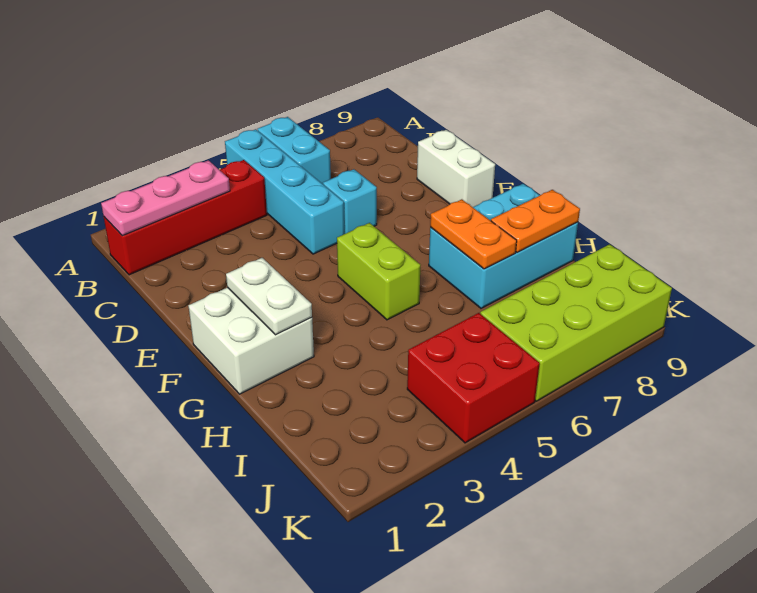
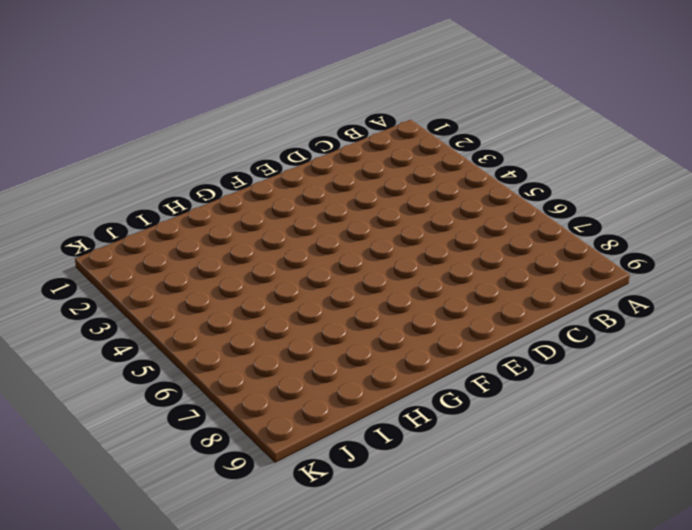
none -> cyan brick A5:D5 level 1
none -> cyan brick A6:B6 level 1
none -> red brick B1:B4 level 1

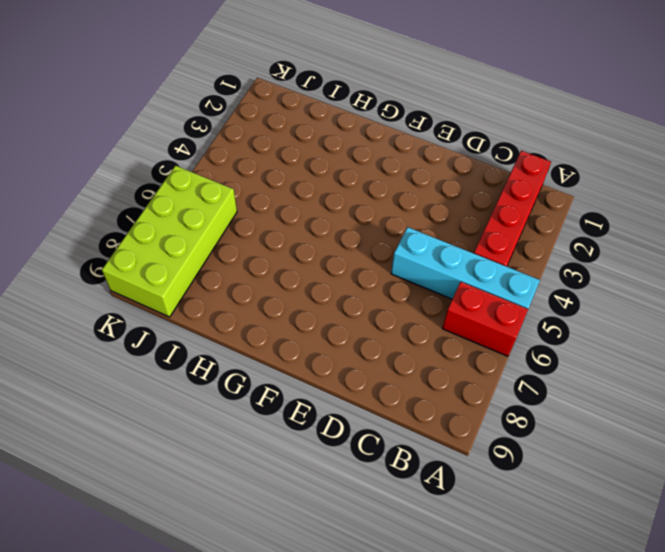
red brick A6:B6 level 1 -> cyan brick A6:B6 level 1
none -> cyan brick D6 level 1
none -> white brick D9:E9 level 1
none -> white brick F1:G2 level 1

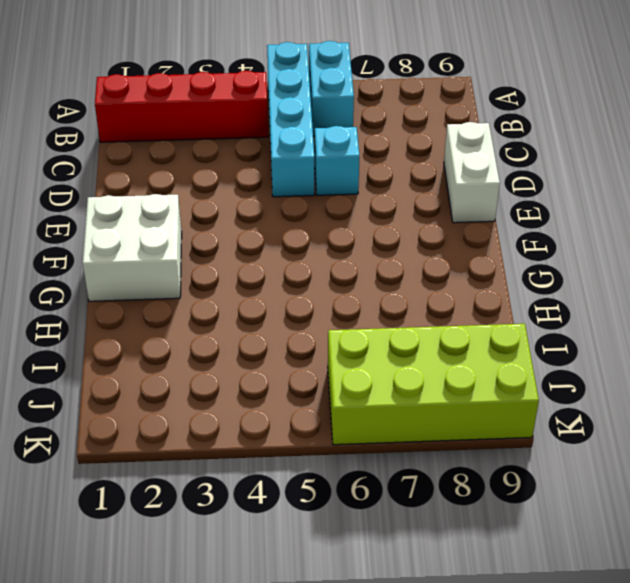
none -> lime brick F5:G5 level 1
none -> cyan brick G7:H9 level 1
none -> red brick J4:K5 level 1

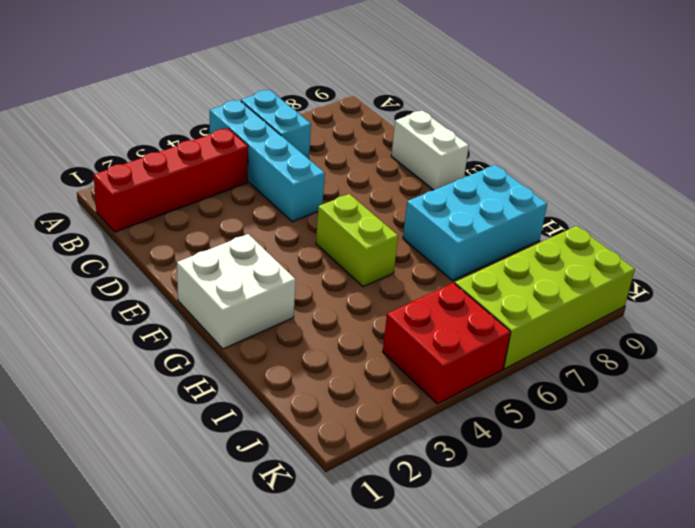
none -> cyan brick D6 level 1
none -> pink plate B1:B3 level 2
none -> white plate F2:G2 level 2

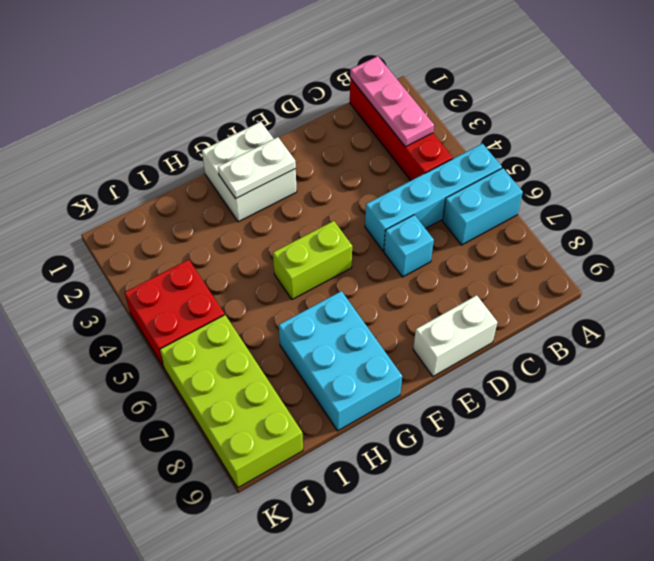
none -> orange plate G7:H7 level 2
none -> orange plate H8:H9 level 2

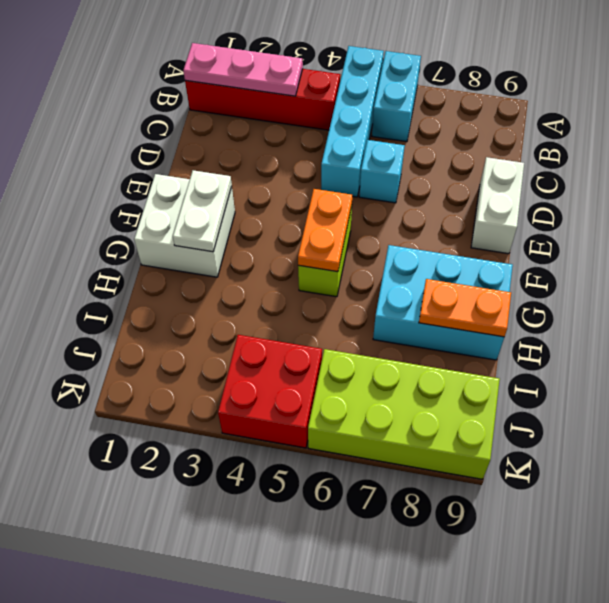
orange plate F5:G5 level 2 -> orange plate G7:H7 level 2

